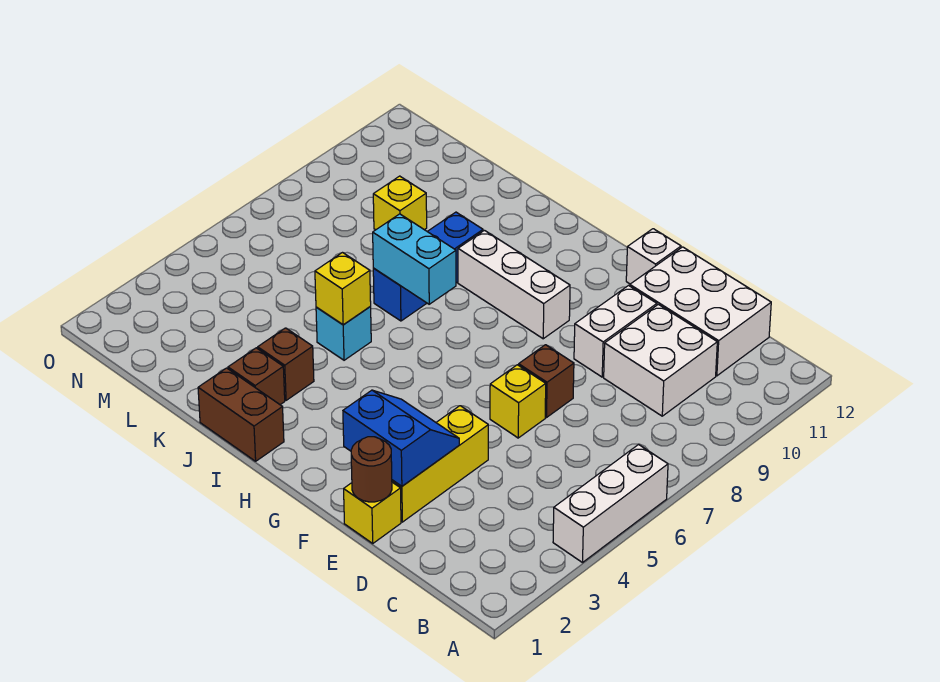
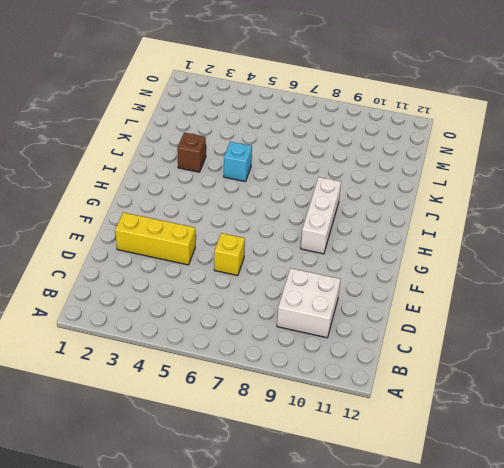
none -> white brick A4:A6 level 1
none -> white brick C11:E12 level 1
none -> yellow brick E1 level 1

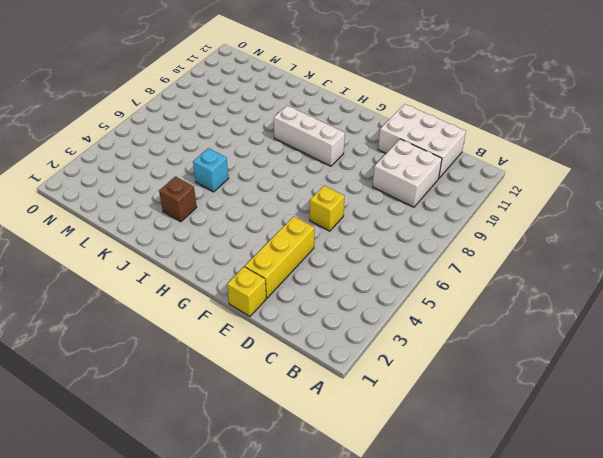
none -> white brick A4:A6 level 1
none -> brown brick E7 level 1
none -> white brick E9:E10 level 1

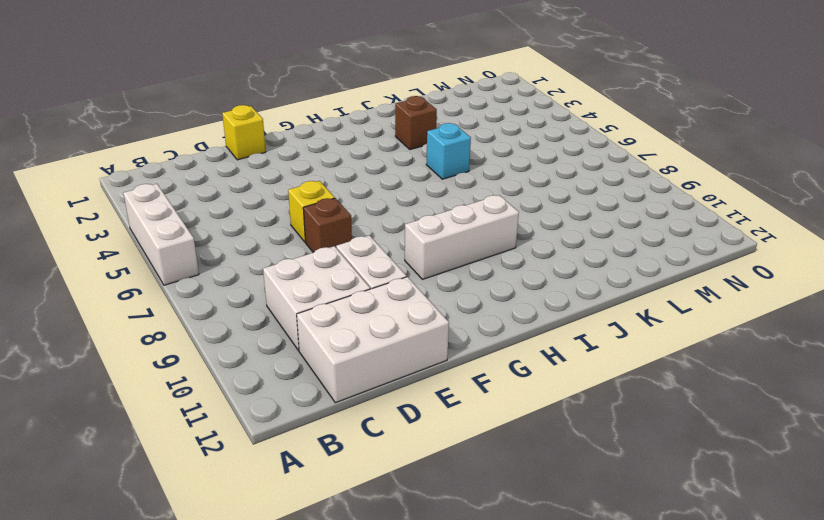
none -> yellow brick E2:E4 level 1
none -> white brick F12 level 1
none -> brown brick I1:J1 level 1

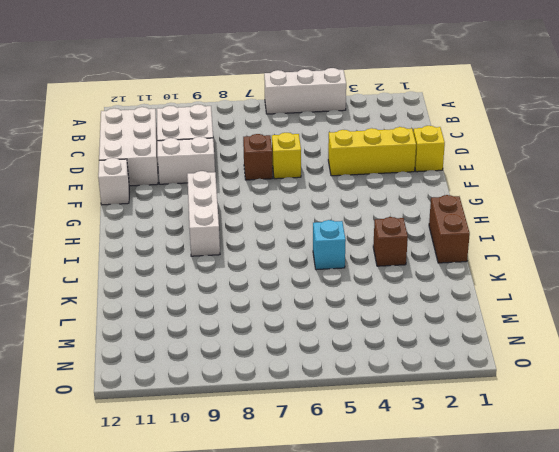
none -> brown brick J2 level 1
none -> blue brick J7:J9 level 1
none -> yellow brick L9 level 1

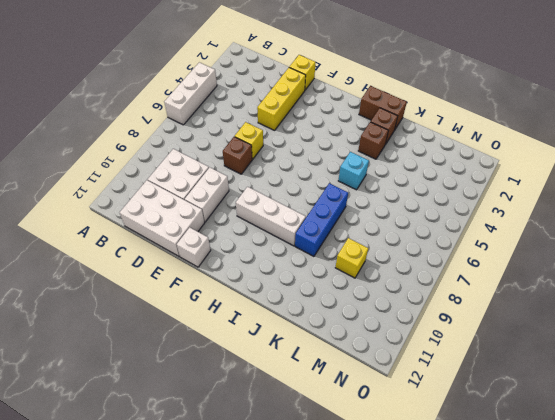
none -> brown round brick E1 level 2
none -> blue slope E2:F3 level 2 top 2
none -> cyan brick I7:J7 level 2

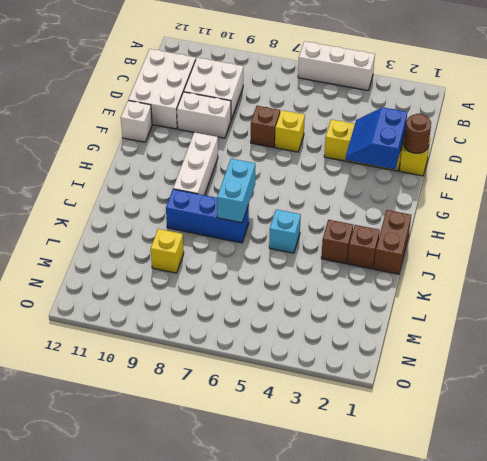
none -> yellow brick J5 level 2

